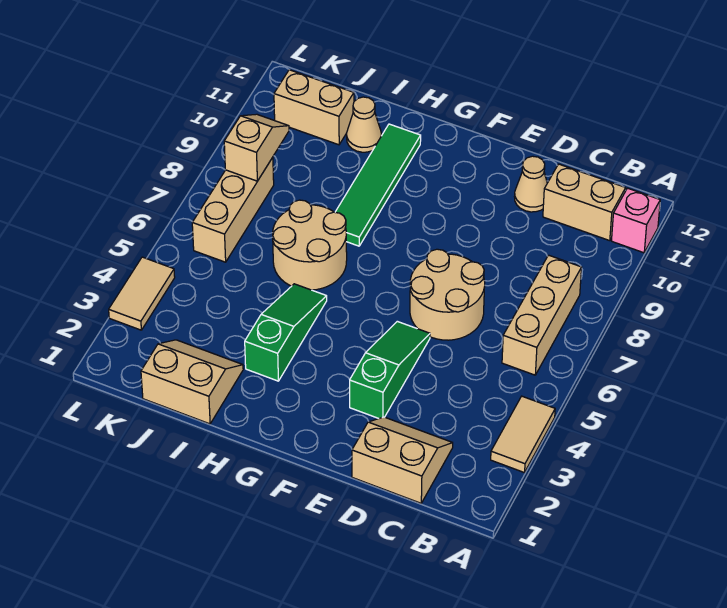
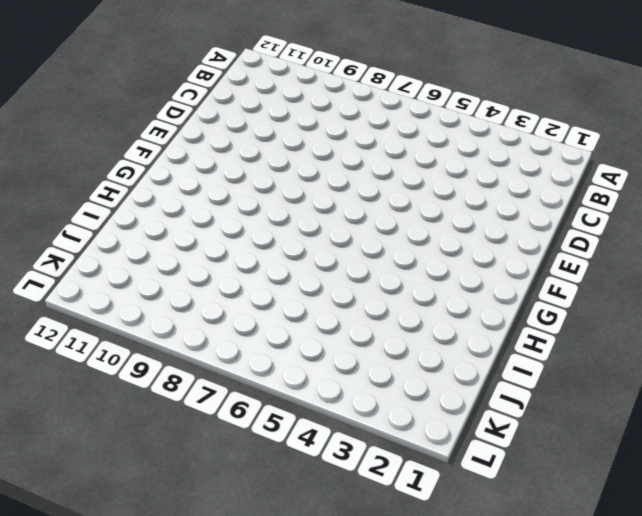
none -> tan tile A3:A4 level 1
none -> pink brick A11 level 1
none -> tan brick B6:B8 level 1

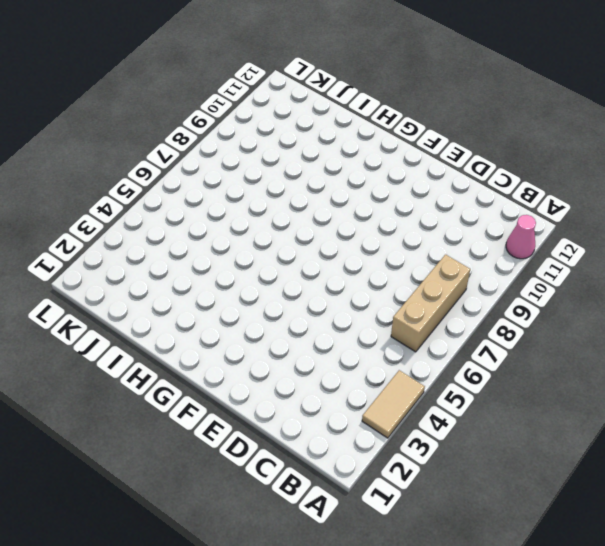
pink cone A11 level 1 -> pink brick A11 level 1
none -> tan brick B11:C11 level 1
none -> tan slope C1:D2 level 1 top 1
none -> tan round brick D6:E7 level 1

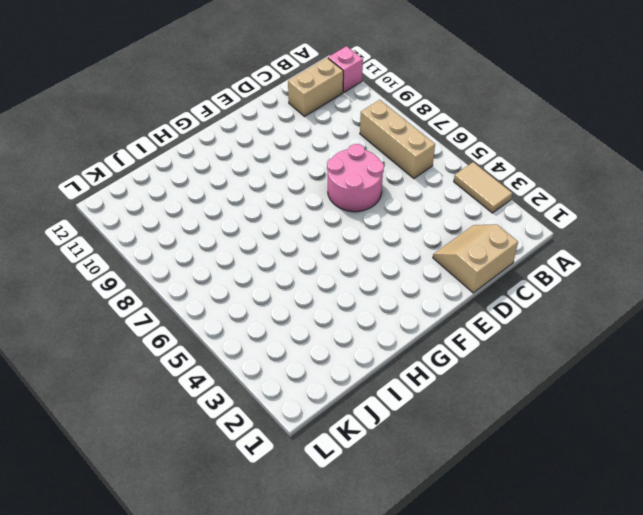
pink round brick D6:E7 level 1 -> tan round brick D6:E7 level 1
none -> tan cone D11 level 1
none -> green slope E3:E5 level 1 top 3
none -> green slope H3:H5 level 1 top 3

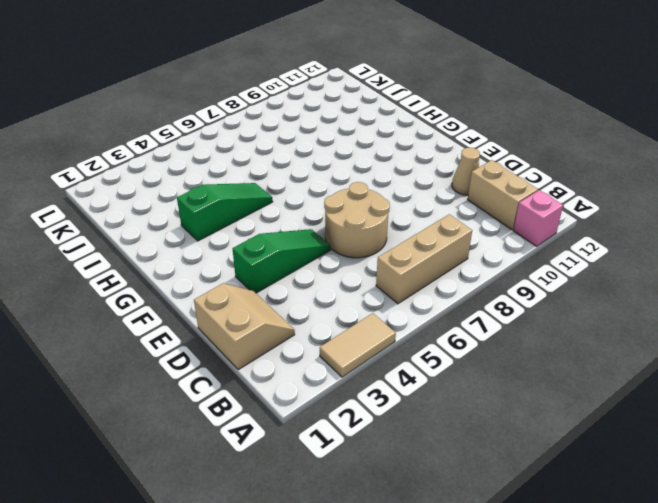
none -> tan round brick H6:I7 level 1
none -> green tile H8:H11 level 1
none -> tan slope I1:J2 level 1 top 1

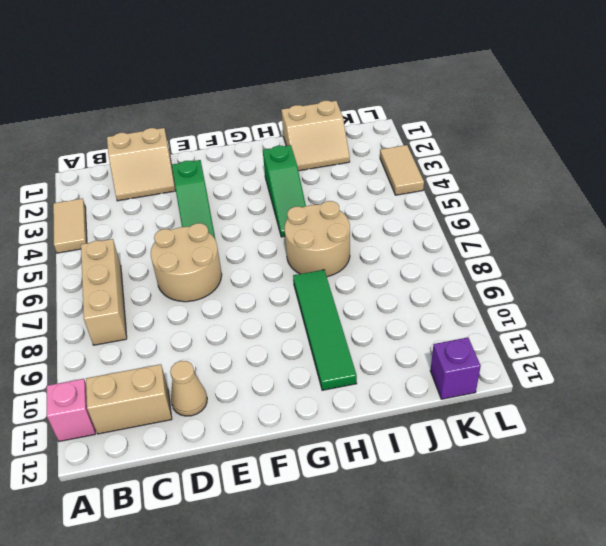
purple brick K12 level 1 -> none
none -> tan cone I11 level 1
none -> tan brick J11:K11 level 1
none -> tan brick K6:K8 level 1

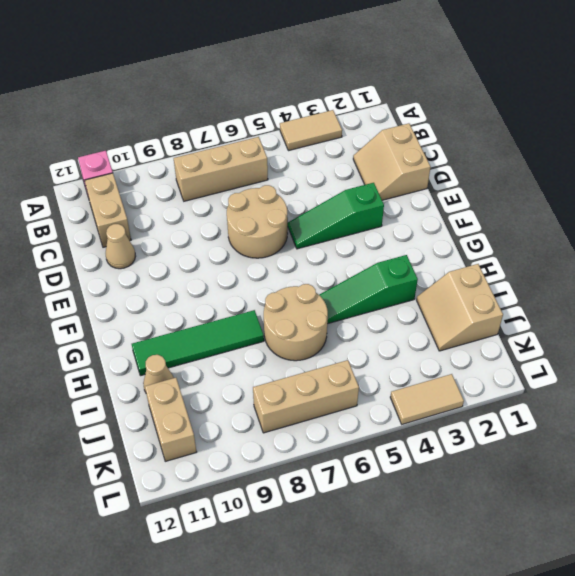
none -> tan slope K8:K9 level 2 top 8

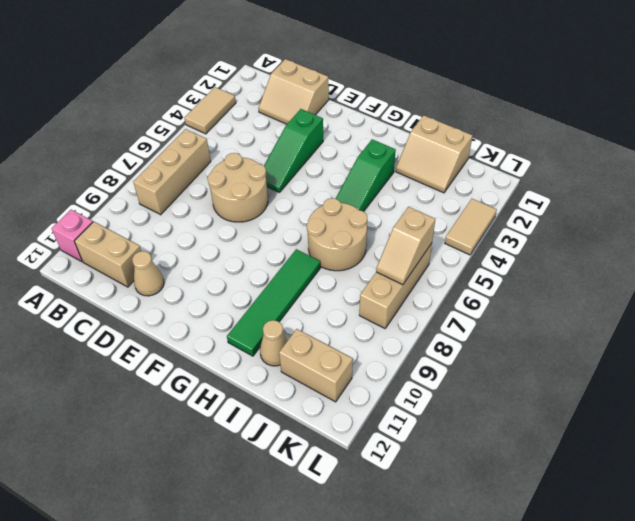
tan slope K6:K7 level 2 top 6 -> tan slope K8:K9 level 2 top 8

